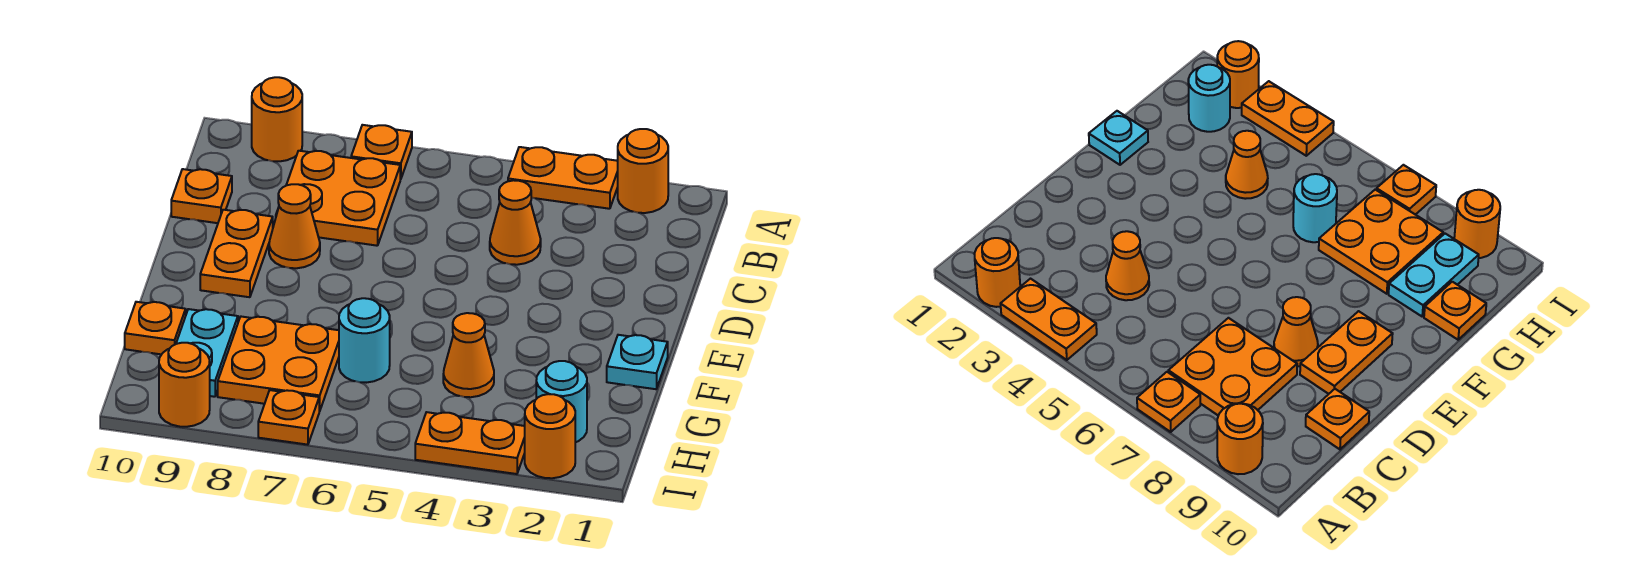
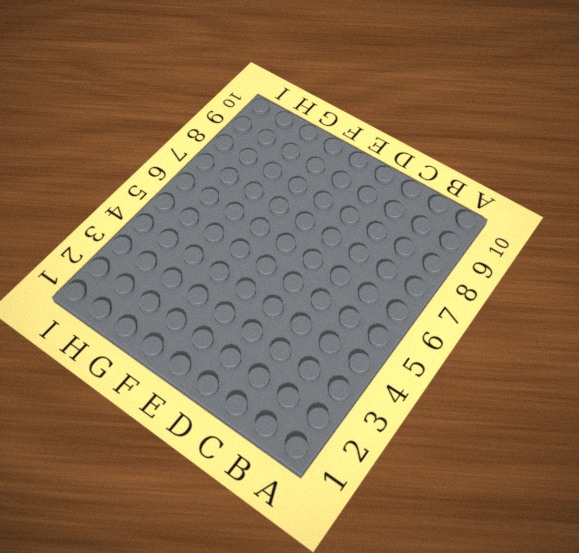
none -> orange round brick A2 level 1
none -> orange plate A3:A4 level 1
none -> orange plate A7 level 1

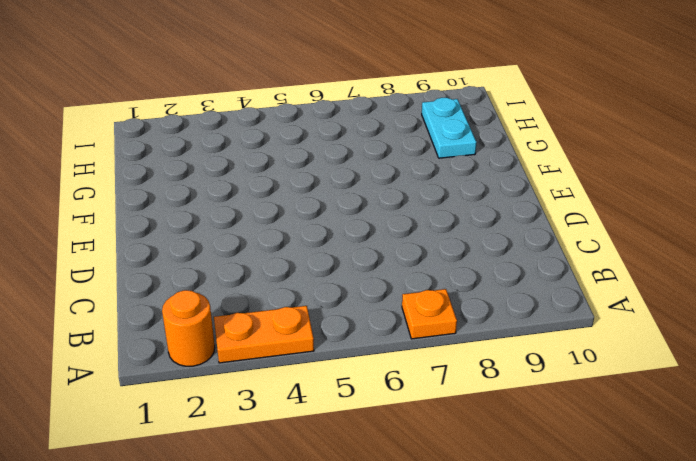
none -> orange round brick A9 level 1
none -> orange plate B7:C8 level 1
none -> orange cone C4 level 1

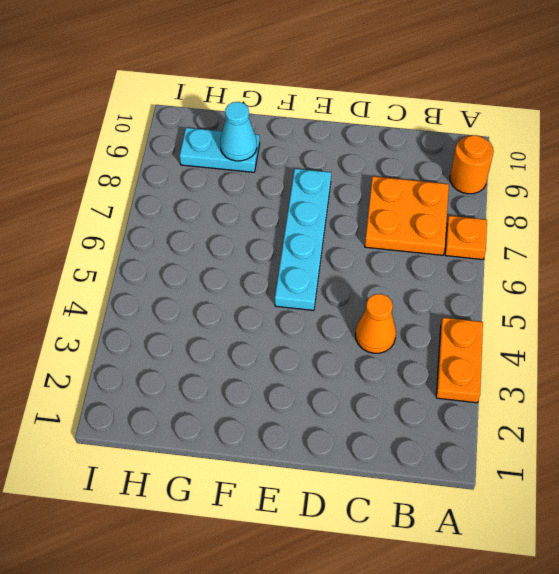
cyan plate E5:E8 level 1 -> none
cyan cone G9 level 2 -> none
none -> orange round brick A2 level 1
none -> orange plate C10 level 1
none -> orange cone D8 level 1

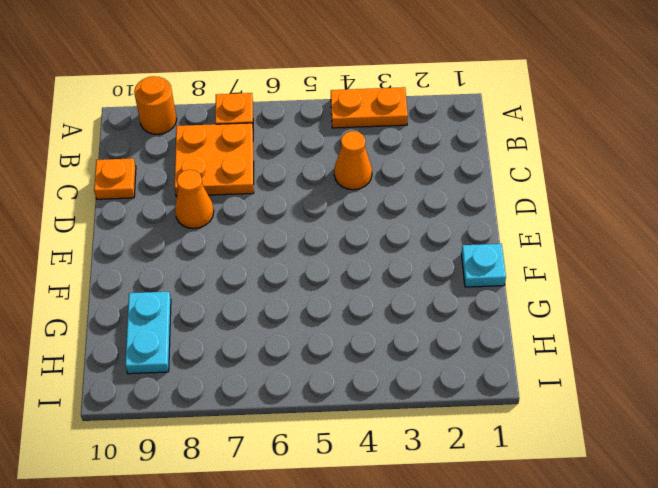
none -> orange round brick A2 level 1
none -> orange plate D9:E9 level 1
none -> orange cone G4 level 1

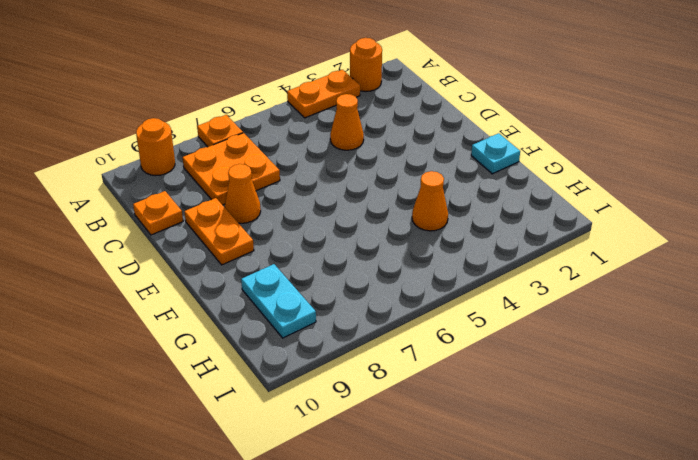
none -> cyan round brick G6 level 1
none -> orange plate G7:H8 level 1
none -> orange plate G10 level 1

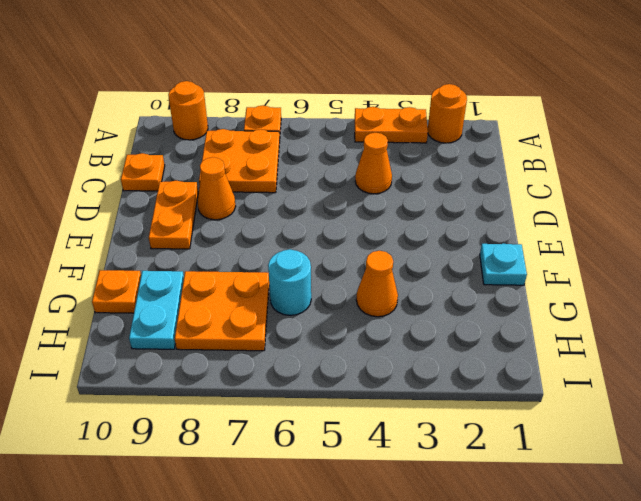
none -> cyan round brick H2 level 1
none -> orange round brick I2 level 1
none -> orange plate I3:I4 level 1

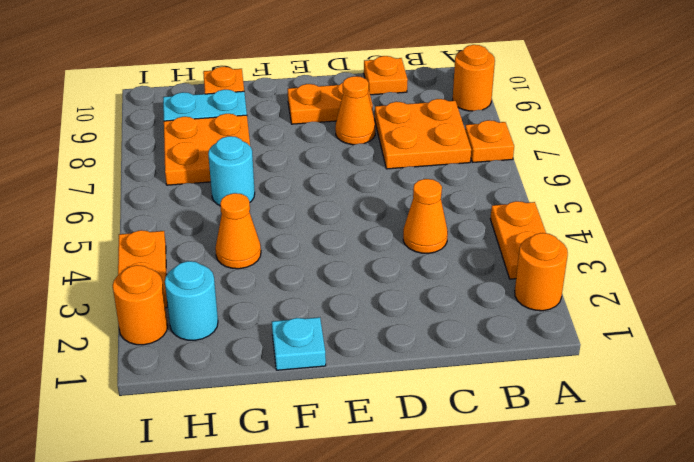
none -> orange plate I7 level 1
none -> orange round brick I9 level 1

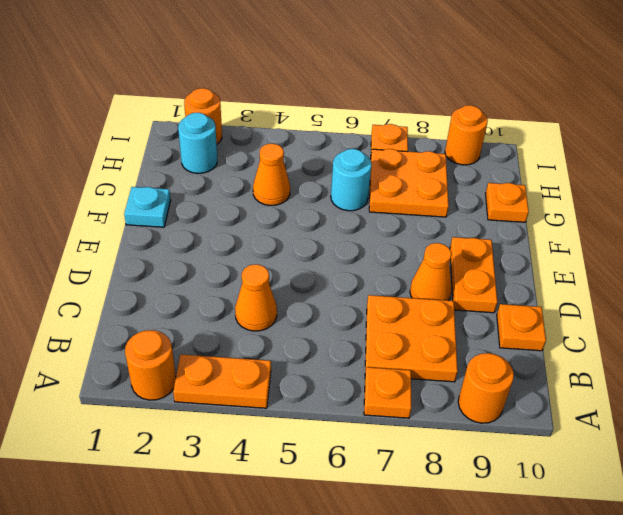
none -> cyan plate G9:H9 level 1
none -> orange plate I3:I4 level 1

